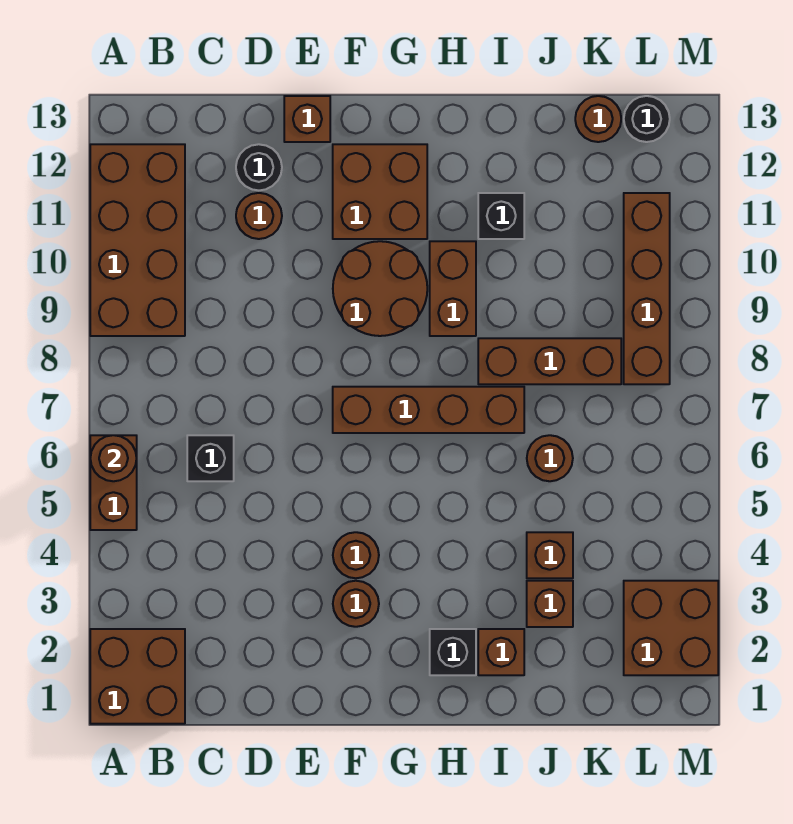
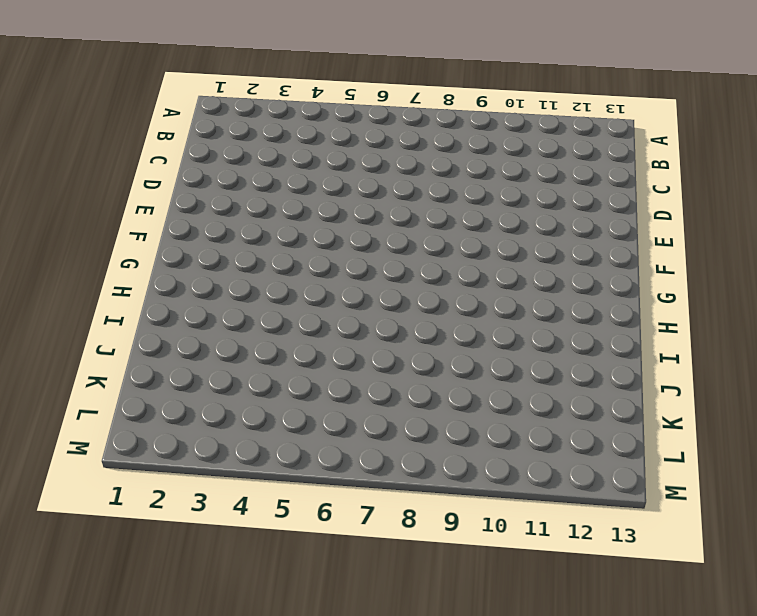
none -> brown brick A1:B2 level 1
none -> brown brick A5:A6 level 1
none -> brown brick A9:B12 level 1

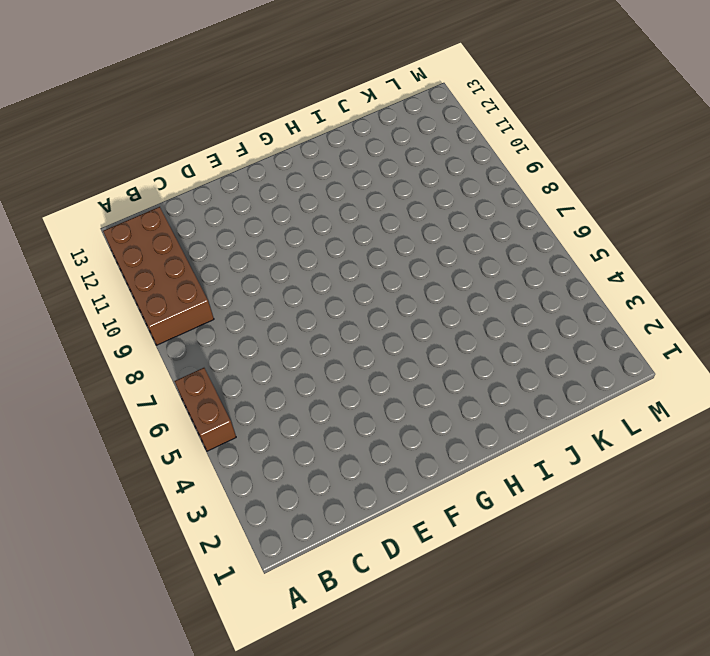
none -> brown brick A1:B2 level 1
none -> black brick C6 level 1
none -> brown round brick D11 level 1

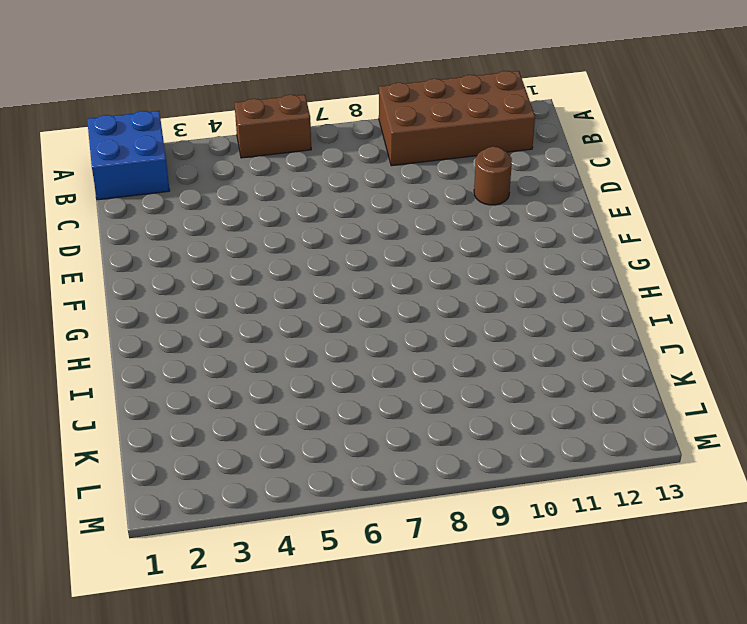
blue brick A1:B2 level 1 -> brown brick A1:B2 level 1
none -> black brick C6 level 1
none -> black round brick D12 level 1
none -> brown brick E13 level 1

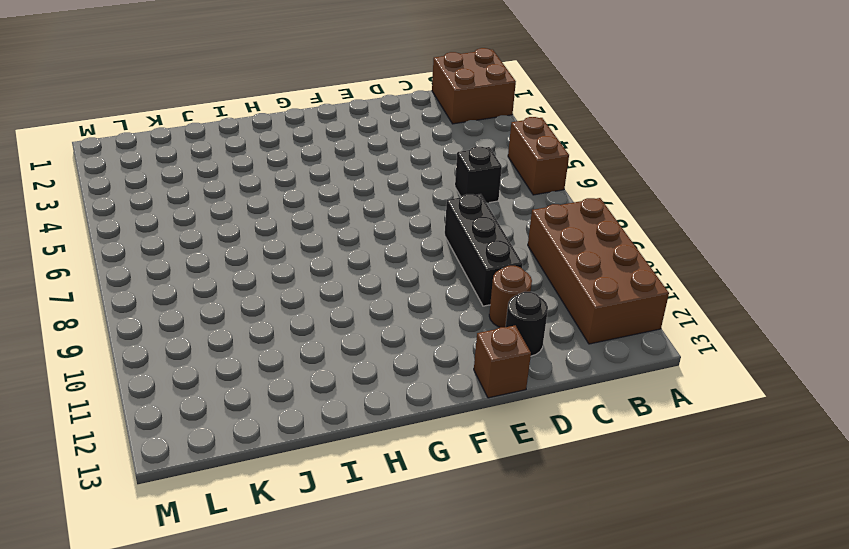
black brick D8:D10 level 1 -> none
none -> brown round brick F3 level 1
none -> brown round brick F4 level 1
none -> brown brick F7:I7 level 1

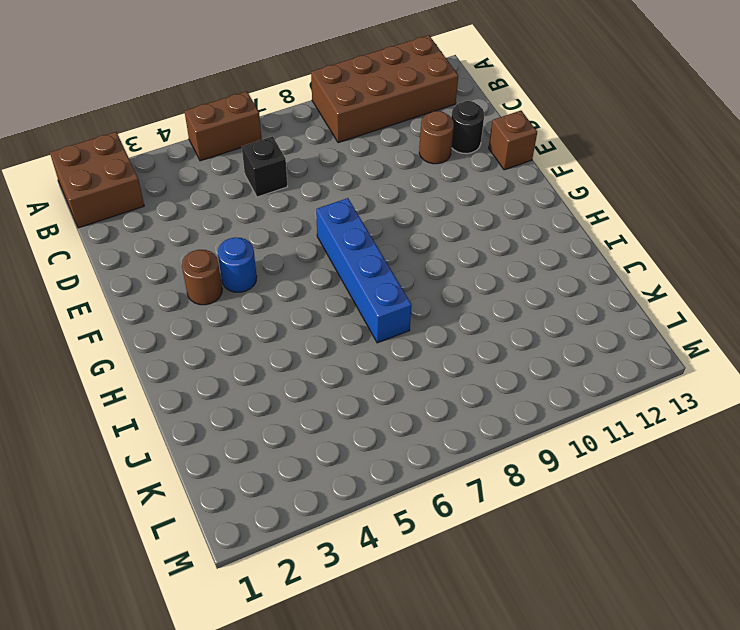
blue round brick F4 level 1 -> brown round brick F4 level 1
blue brick F7:I7 level 1 -> brown brick F7:I7 level 1
none -> brown round brick F9:G10 level 1
none -> brown brick F11:G12 level 1
none -> black brick H2 level 1

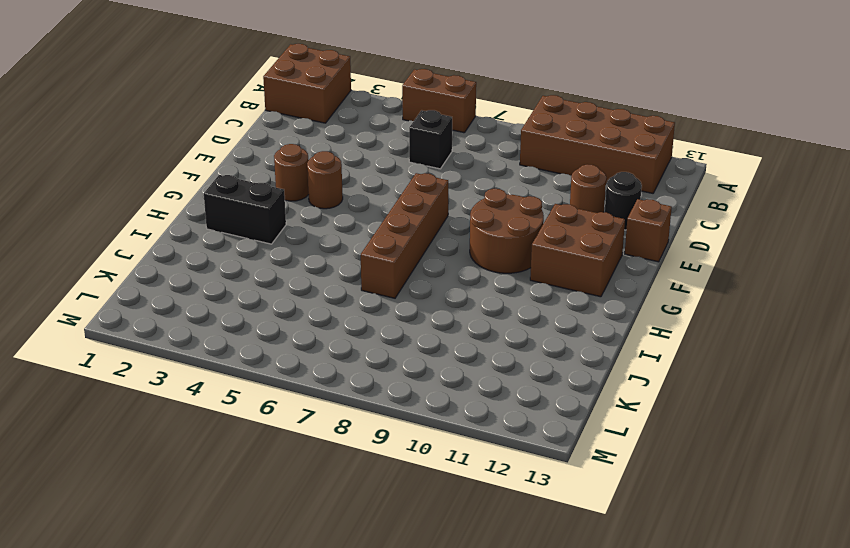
black brick H2:H3 level 1 -> black brick H2 level 1
none -> brown brick H9:H10 level 1
none -> brown brick I2 level 1
none -> brown brick I8:K8 level 1

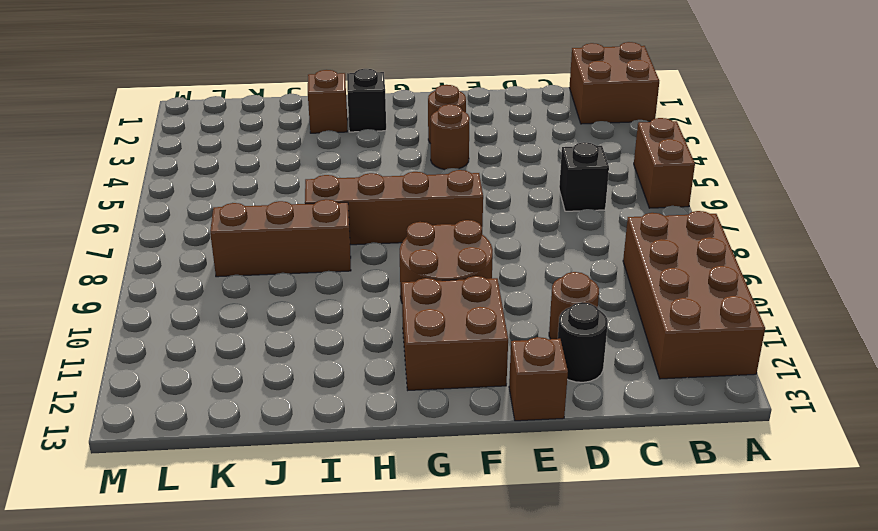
none -> brown brick H9:H10 level 1
none -> black brick I11 level 1
none -> brown brick J3 level 1

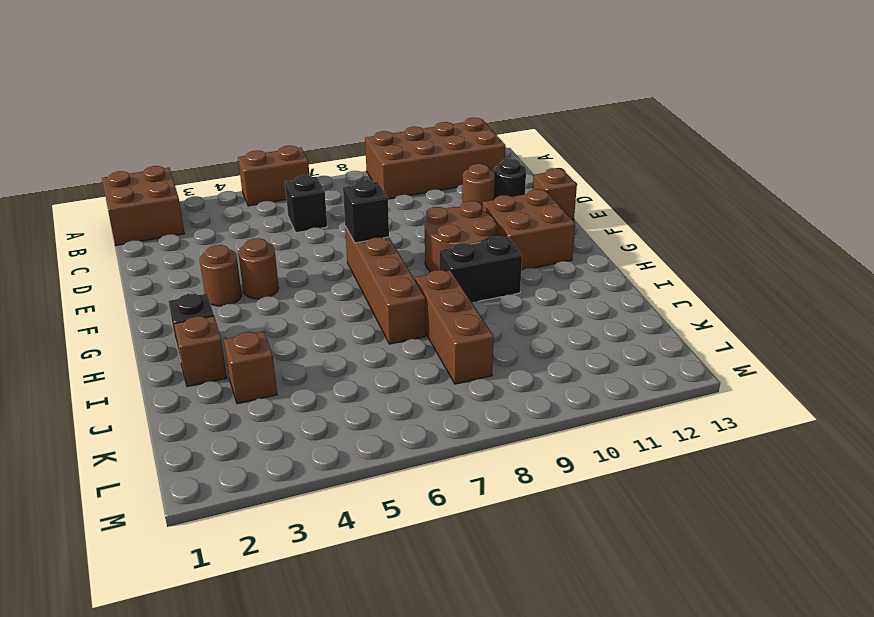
black brick F7 level 2 -> black brick I11 level 1
black brick H9:H10 level 1 -> brown brick H9:H10 level 1
none -> brown brick J4 level 1
none -> brown round brick J6 level 1
none -> brown round brick K13 level 1

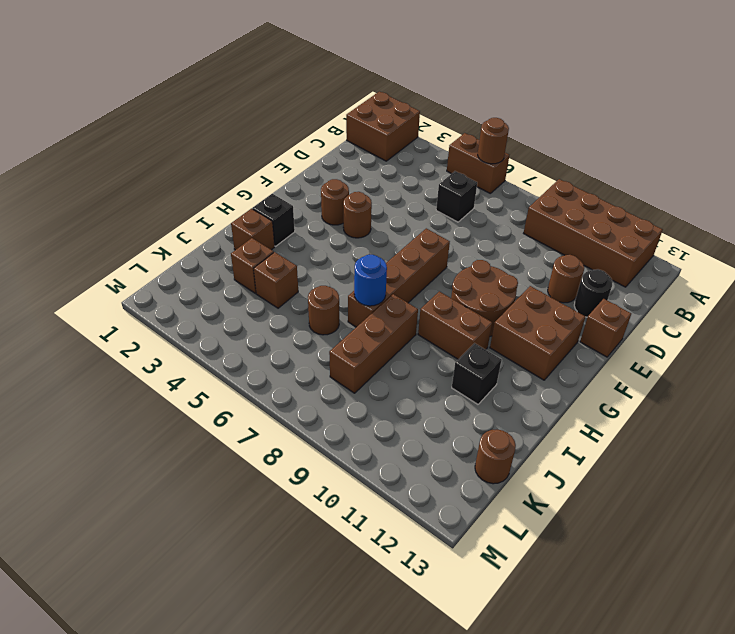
blue round brick I7 level 2 -> none
none -> brown brick L2:M3 level 1
none -> brown brick L8:L11 level 1
none -> black round brick L13 level 1

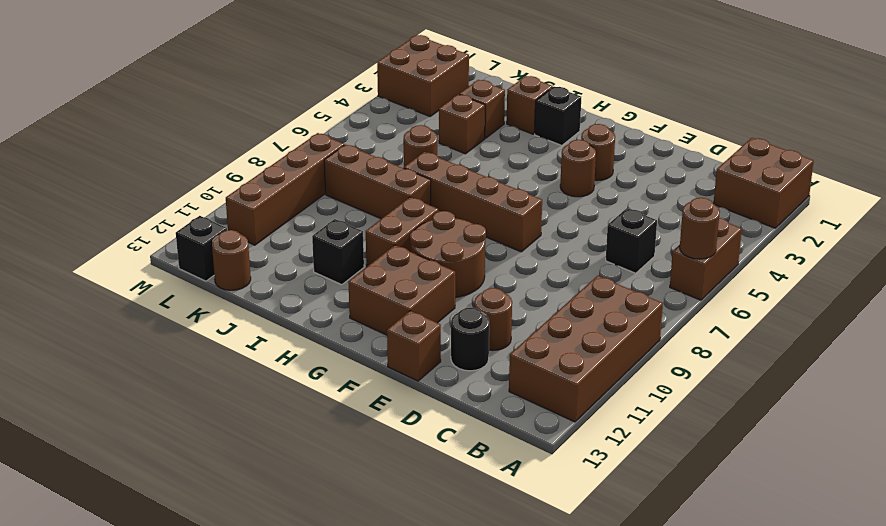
black brick L13 level 1 -> black round brick L13 level 1

